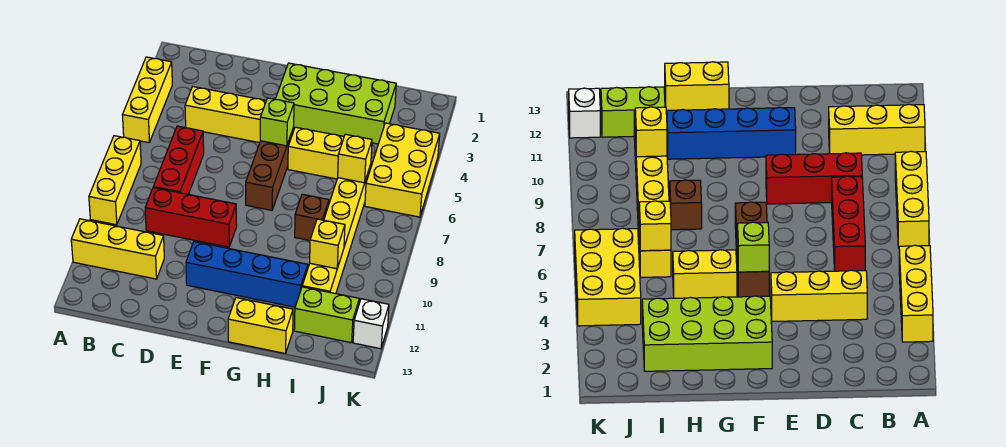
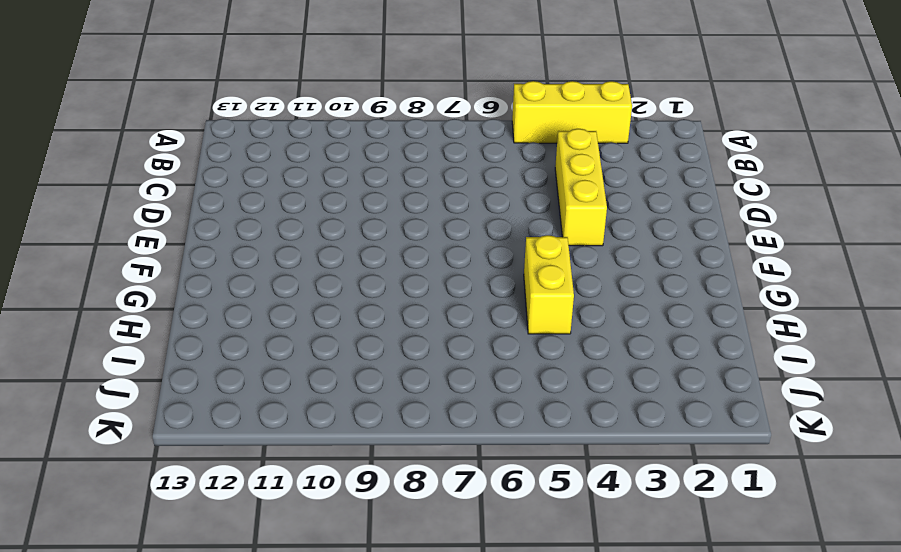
none -> yellow brick A7:A9 level 1
none -> yellow brick A11:C11 level 1
none -> red brick C6:C8 level 1

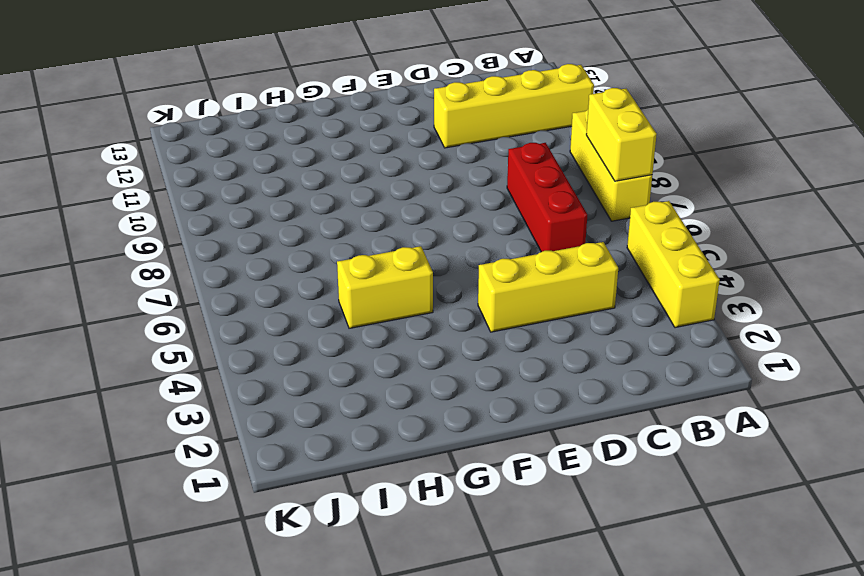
yellow brick A7:A8 level 2 -> yellow brick G13:H13 level 1
yellow brick A11:D11 level 1 -> yellow brick A11:C11 level 1
none -> red brick C9:E9 level 1
none -> blue brick E11:H11 level 1
none -> lime brick F2:I3 level 1

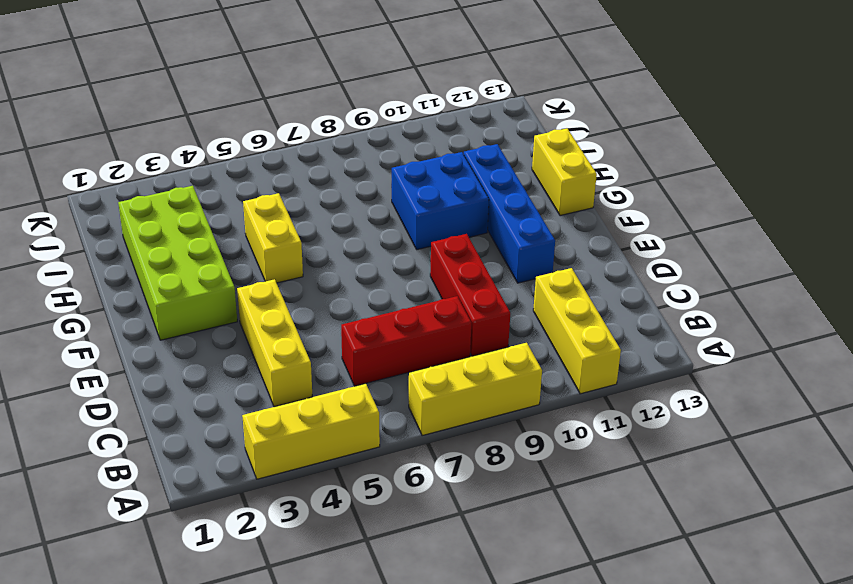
blue brick G9:H10 level 1 -> none
none -> brown brick F5:F7 level 1
none -> brown brick H8 level 1
none -> yellow brick I6:I11 level 1

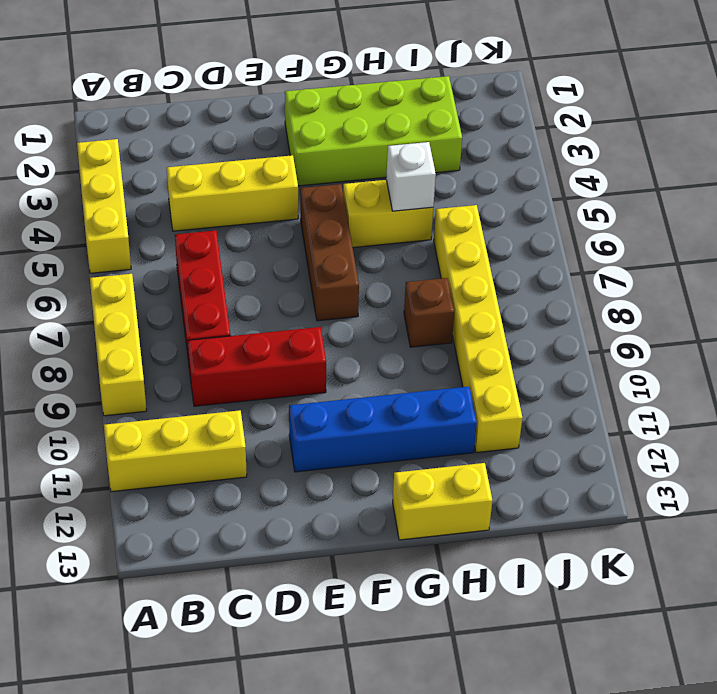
white brick H5 level 2 -> white brick K12 level 1
none -> lime brick I12:J12 level 1
none -> yellow brick J4:K6 level 1
none -> lime brick F5 level 2

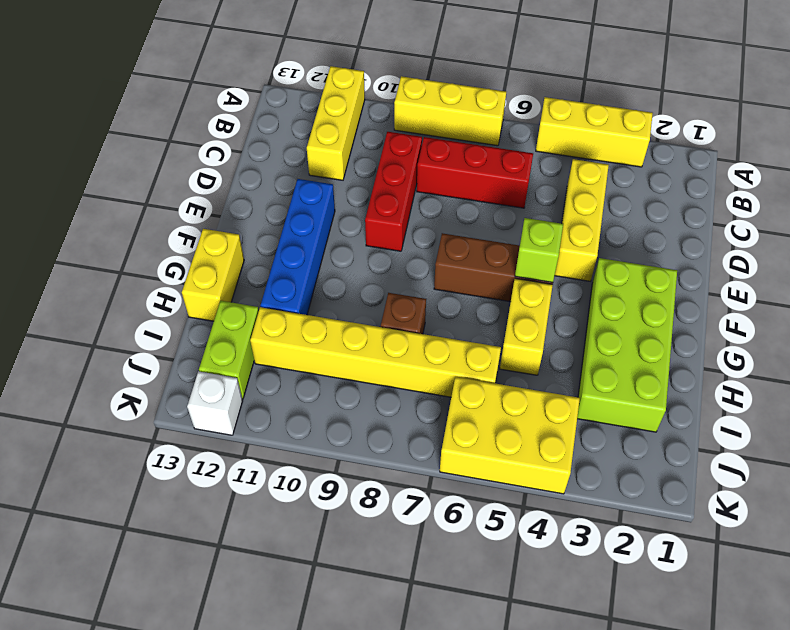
none -> yellow brick I6 level 2
none -> yellow brick I10 level 2

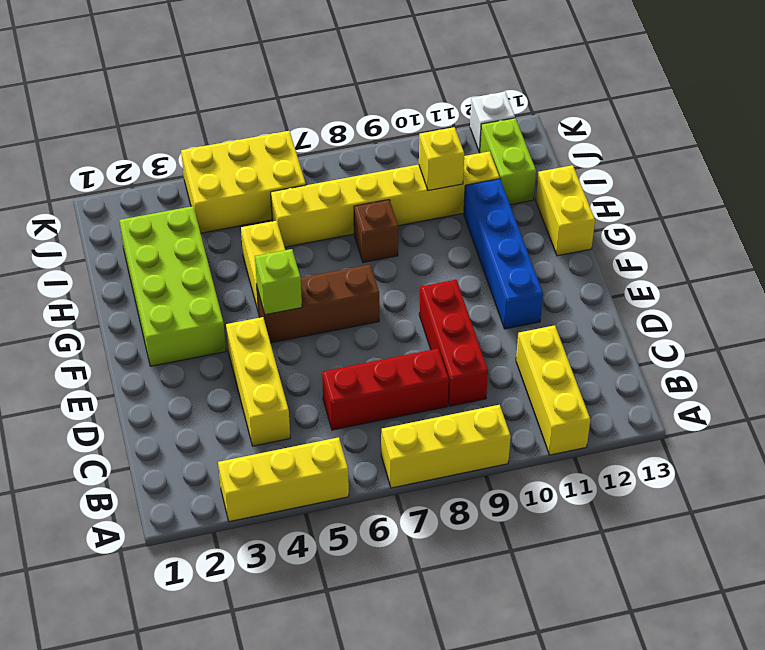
none -> yellow brick I6 level 2

